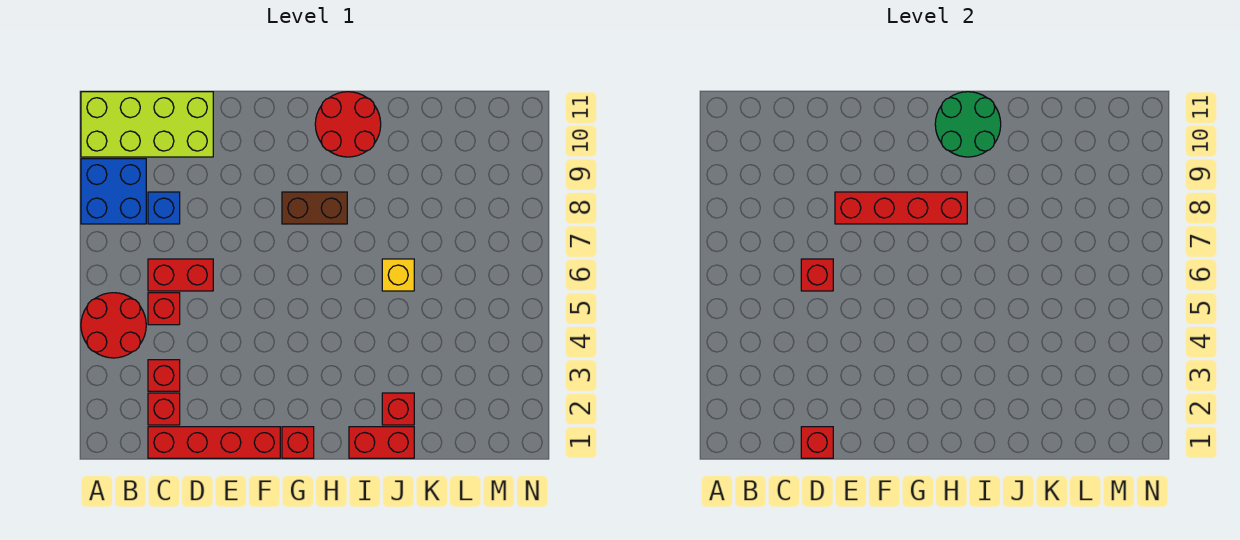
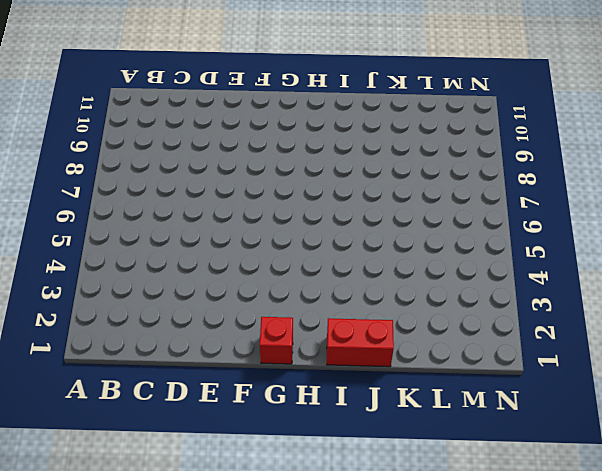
none -> red round brick A4:B5 level 1
none -> blue brick A8:B9 level 1
none -> lime brick A10:D11 level 1

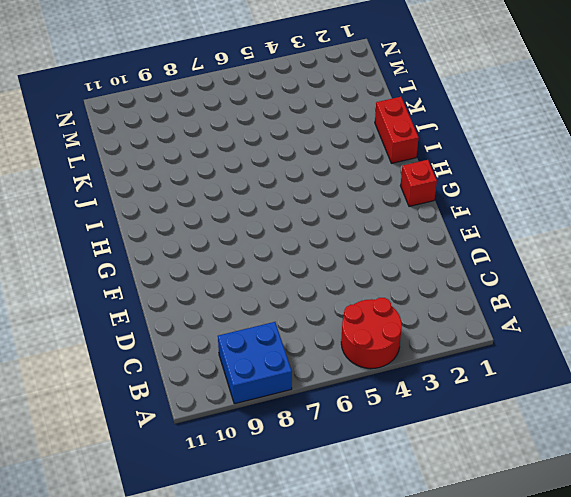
none -> lime brick A10:D11 level 1
none -> red brick C1:F1 level 1
none -> red brick C2 level 1

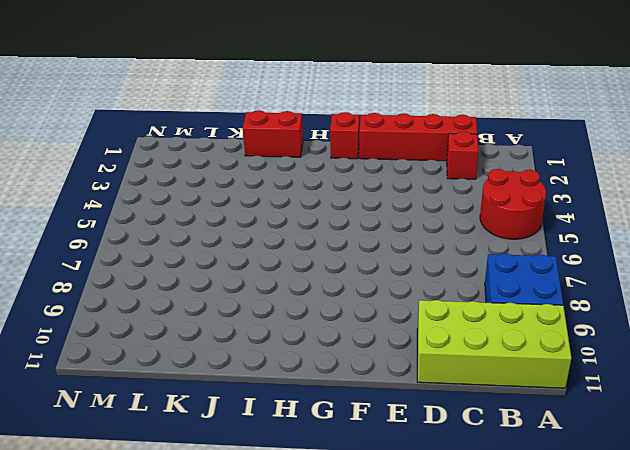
none -> red brick C3 level 1
none -> red brick C5 level 1
none -> red brick C6:D6 level 1

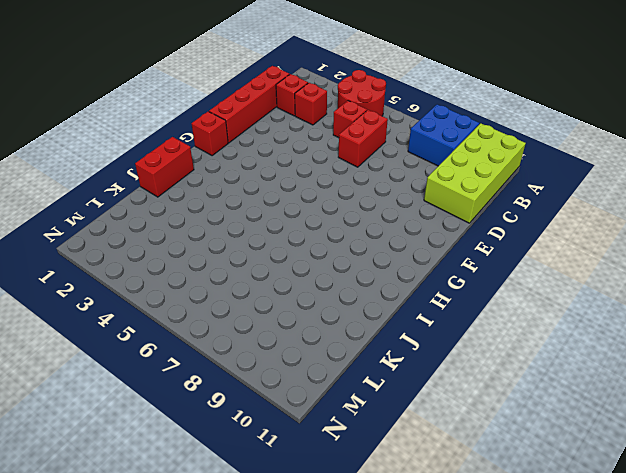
none -> blue brick C8 level 1
none -> brown brick G8:H8 level 1
none -> red round brick H10:I11 level 1

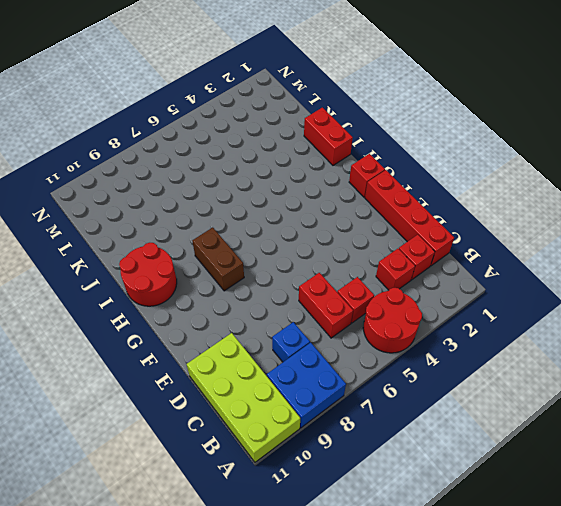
none -> red brick J2 level 1
none -> yellow brick J6 level 1
none -> red brick D1 level 2

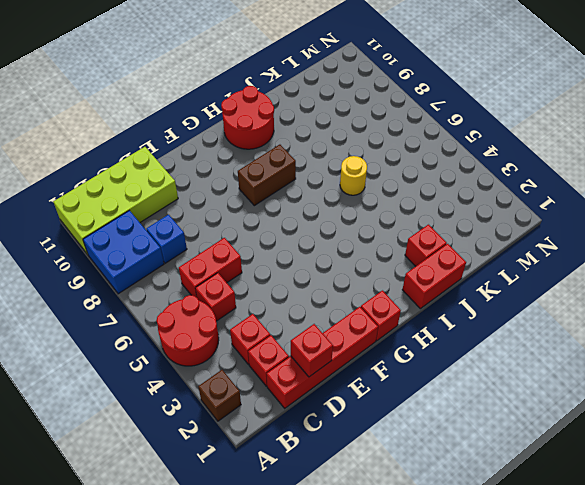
brown brick A2 level 1 -> none
yellow round brick J6 level 1 -> yellow brick J6 level 1
none -> red brick D6 level 2
none -> red brick E8:H8 level 2
none -> green round brick H10:I11 level 2

